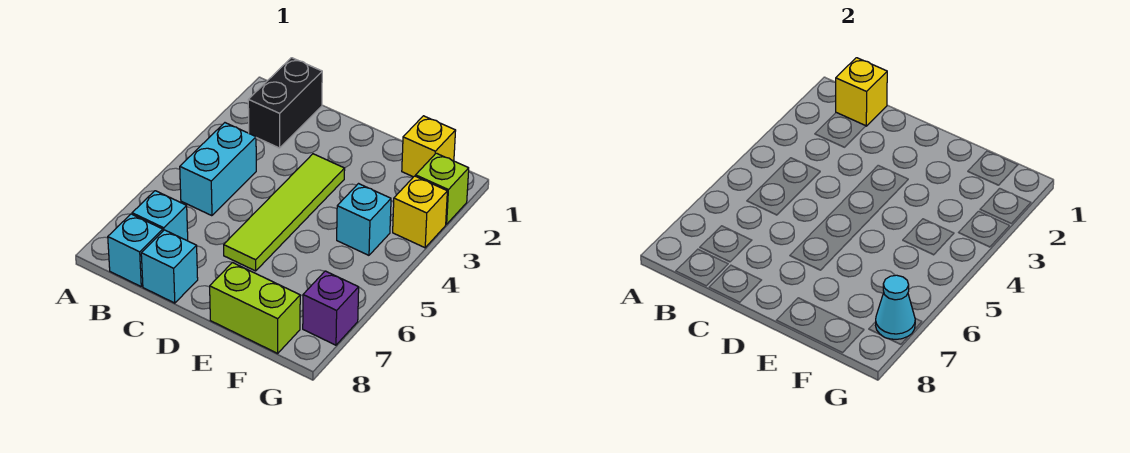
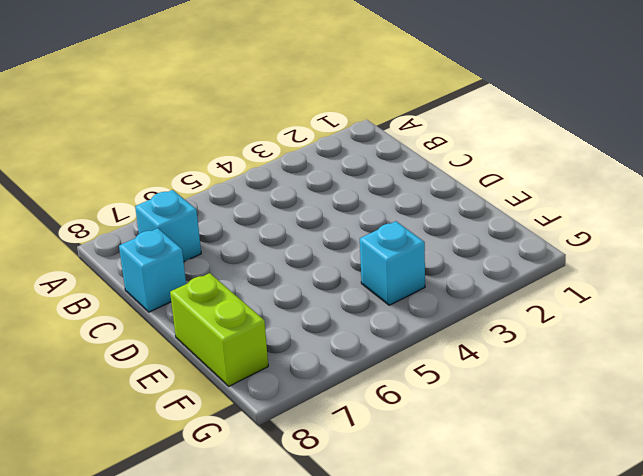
none -> black brick B1:B2 level 1
none -> cyan brick B4:B5 level 1
none -> cyan brick B8 level 1

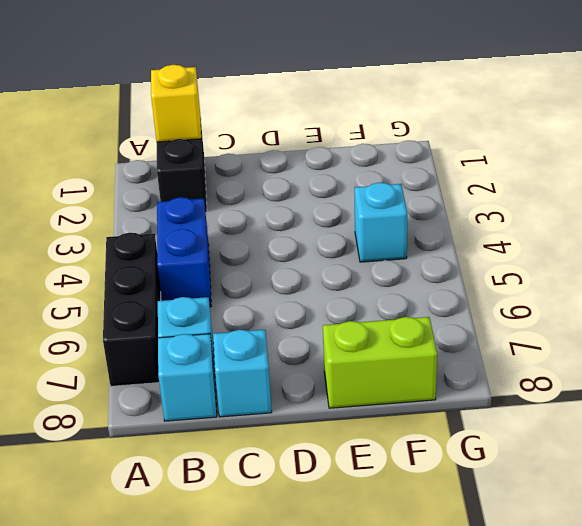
black brick A5:A7 level 1 -> none
blue brick B4:B5 level 1 -> cyan brick B4:B5 level 1
none -> lime tile D3:D6 level 1
none -> yellow brick F1 level 1
none -> lime brick G2 level 1

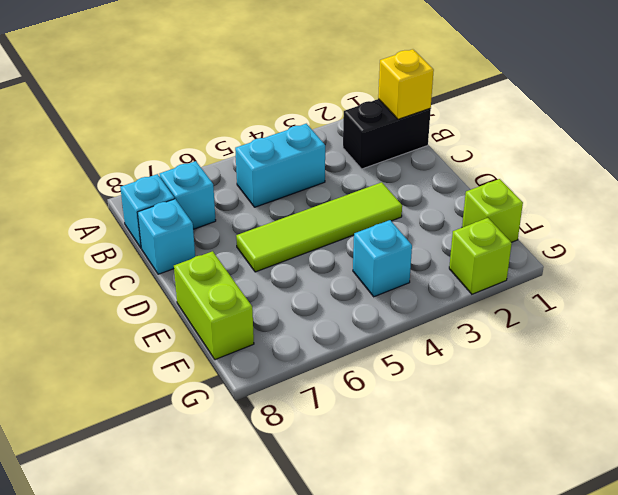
lime brick F1 level 1 -> yellow brick F1 level 1
none -> yellow brick G3 level 1
none -> purple brick G7 level 1
none -> cyan cone G7 level 2

